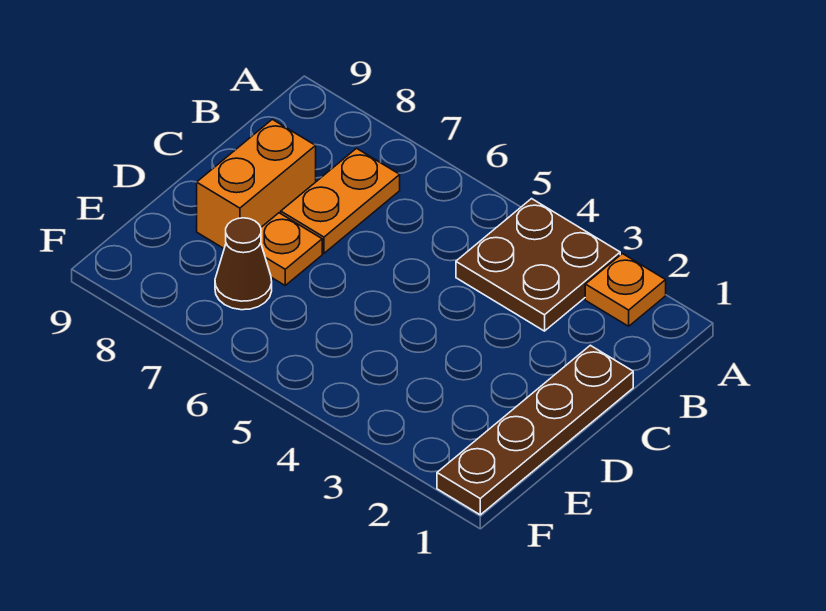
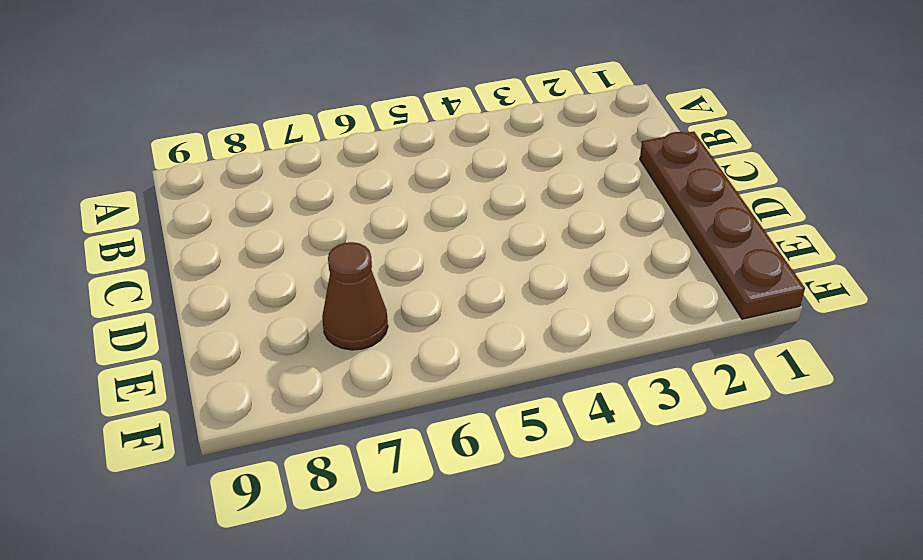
none -> orange plate A2 level 1
none -> brown plate A3:B4 level 1

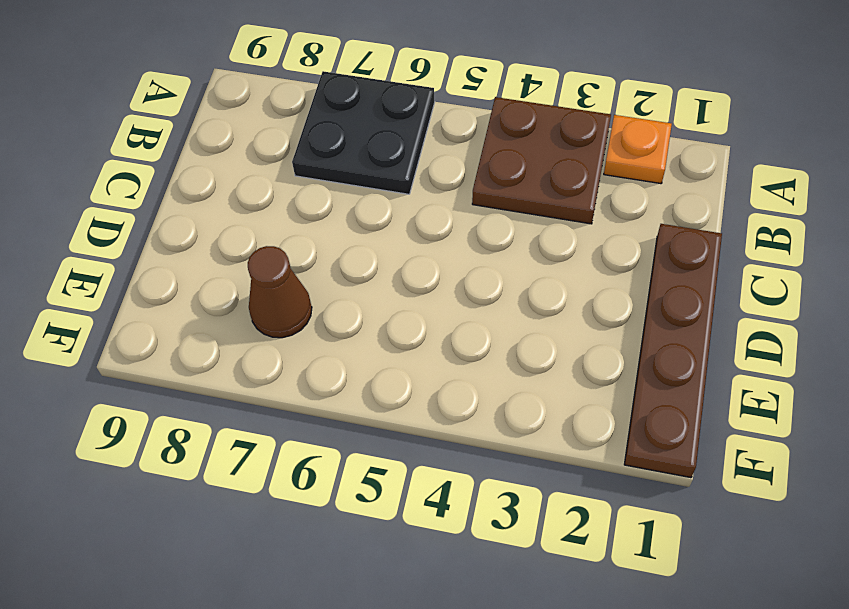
black plate A6:B7 level 1 -> orange plate B7:C7 level 1
none -> orange brick C8:D8 level 1
none -> orange plate D7 level 1

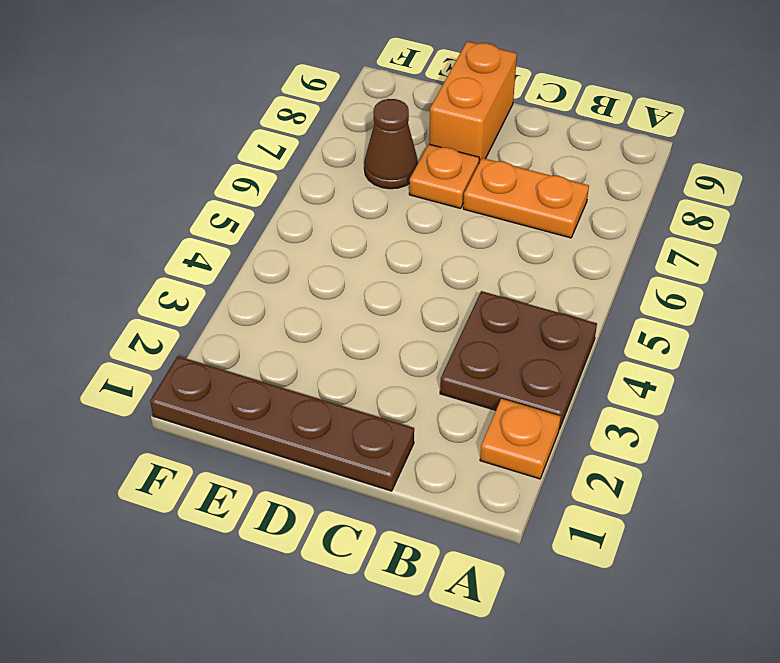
orange brick D8:D9 level 1 -> orange brick C8:D8 level 1

